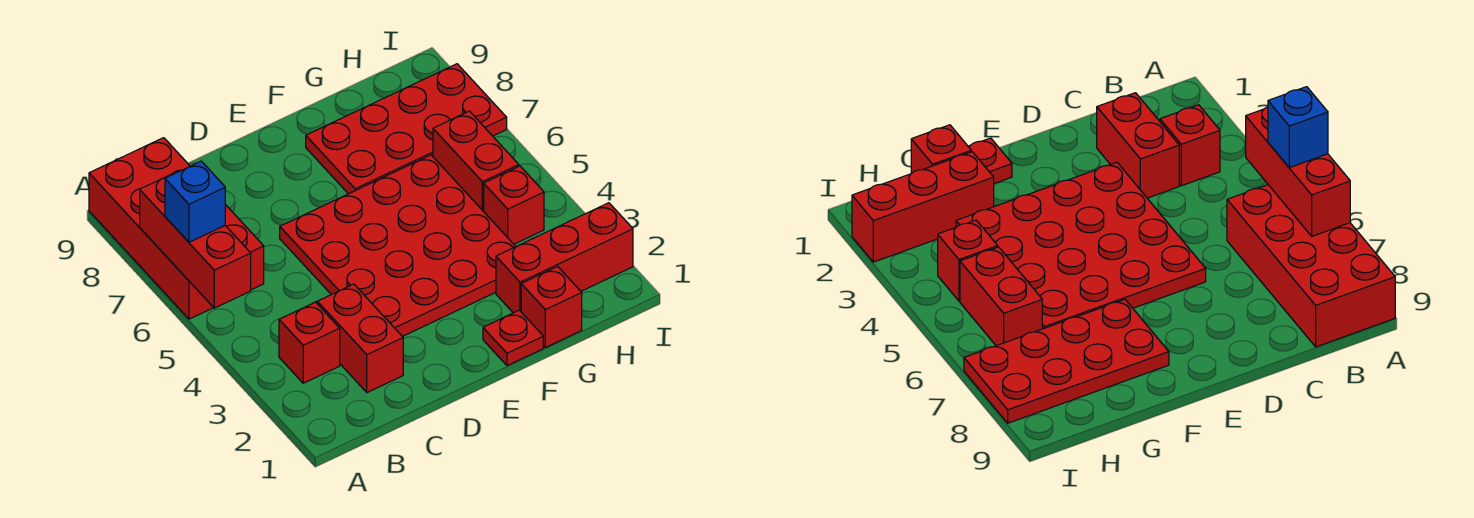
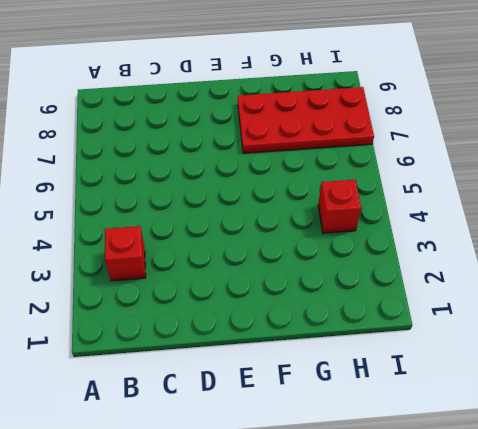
none -> red brick A6:B9 level 1
none -> red brick C2:C3 level 1
none -> red plate D3:G6 level 1

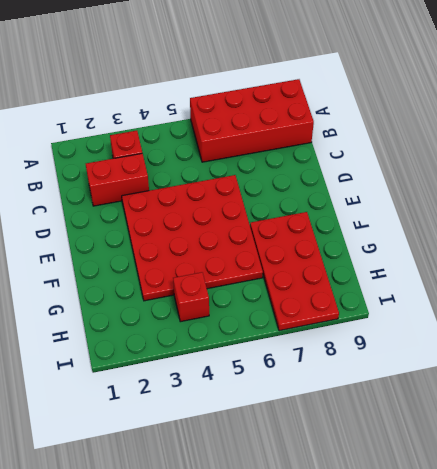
none -> red plate F1 level 1
none -> red brick G1 level 1
none -> red brick G2:I2 level 1

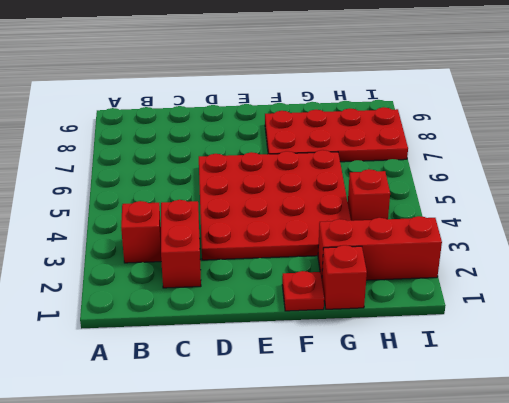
none -> red brick A6:B9 level 1
none -> red brick H5:H6 level 1
none -> red brick A5:A7 level 2

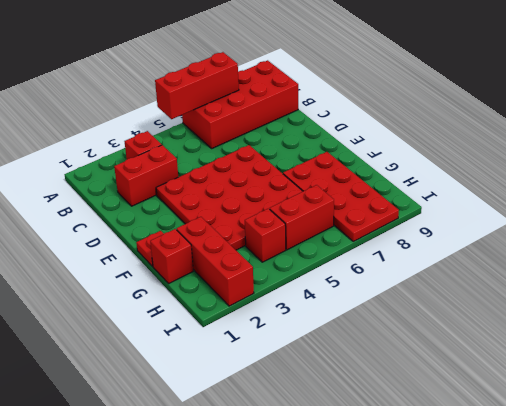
none -> blue brick A6 level 3

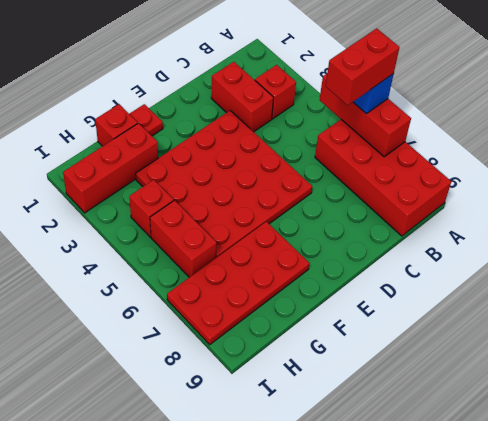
red brick A6:B6 level 4 -> none

